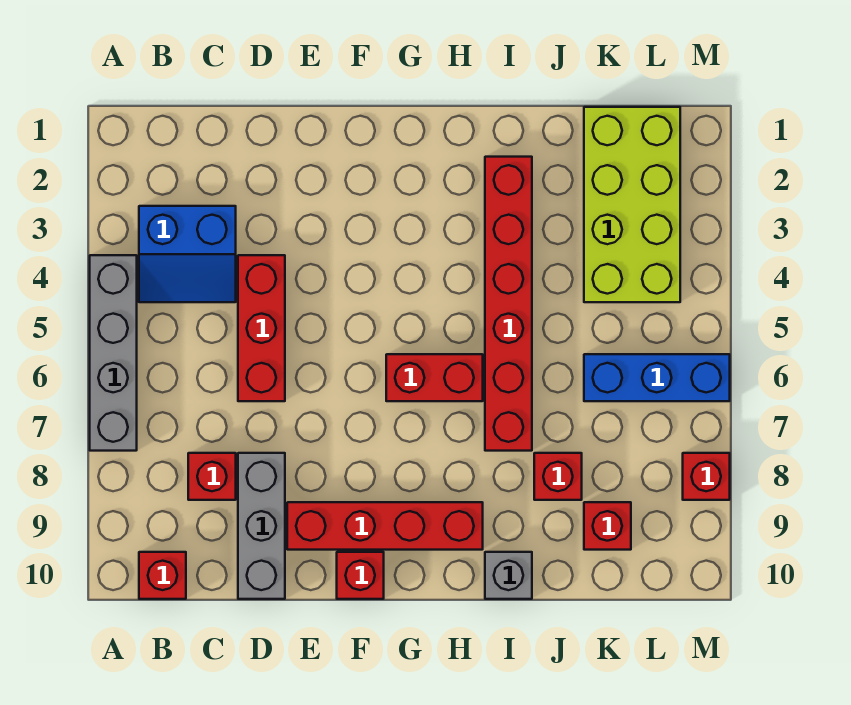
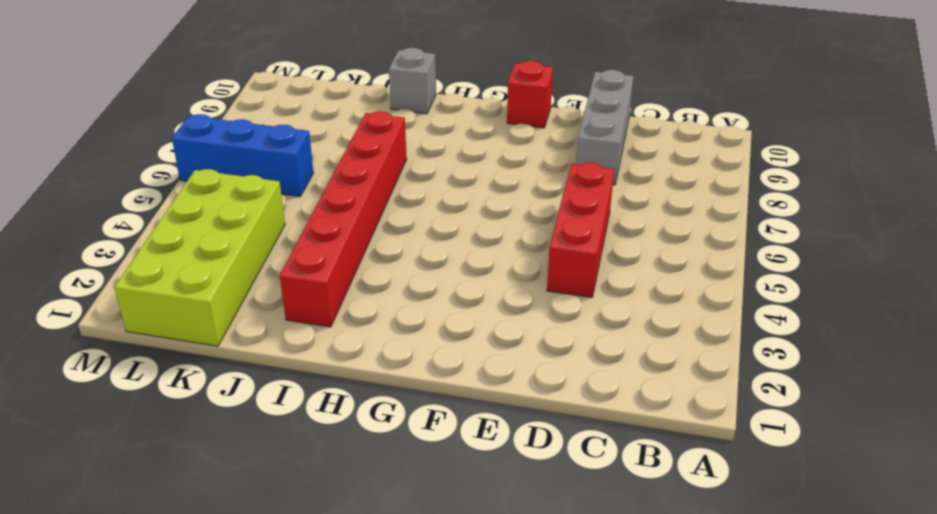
none -> grey brick A4:A7 level 1
none -> blue slope B3:C4 level 1 top 3
none -> red brick B10 level 1

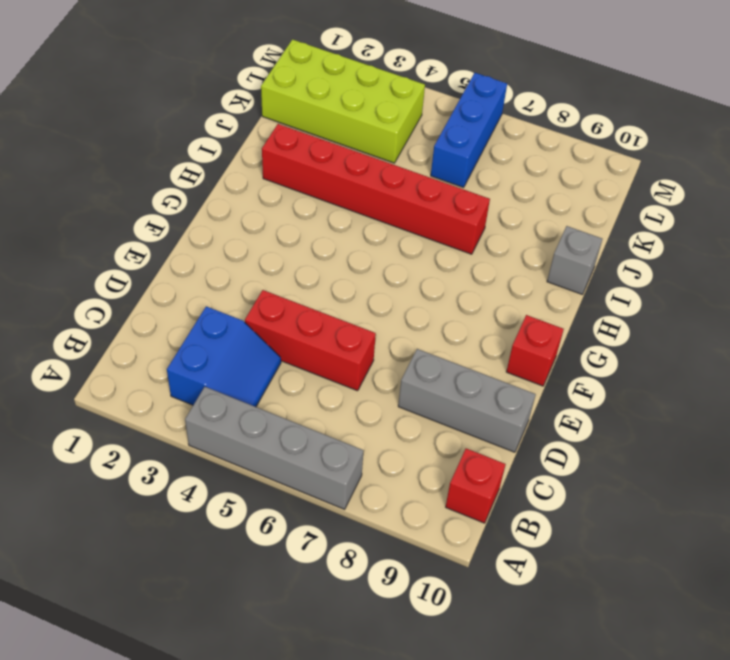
none -> red brick C8 level 1
none -> red brick E9:H9 level 1
none -> red brick G6:H6 level 1

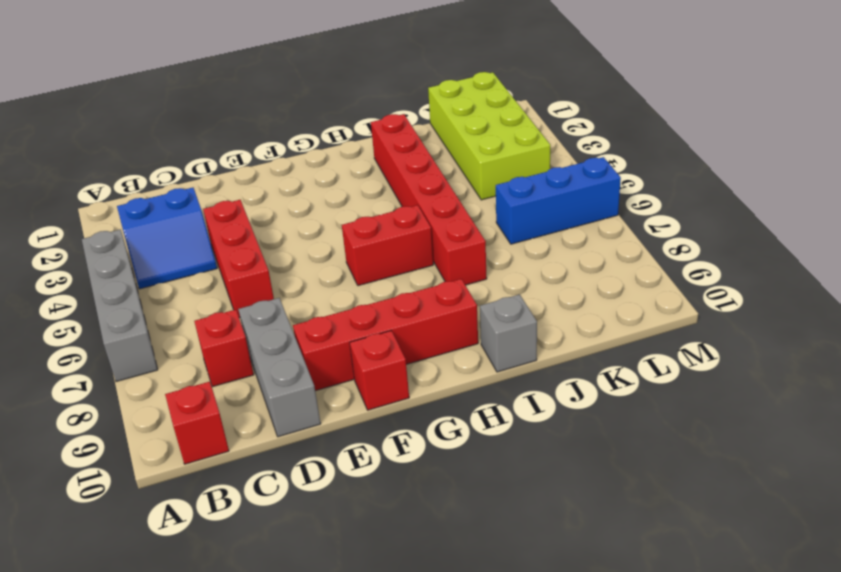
none -> red brick J8 level 1
none -> red brick K9 level 1
none -> red brick M8 level 1

